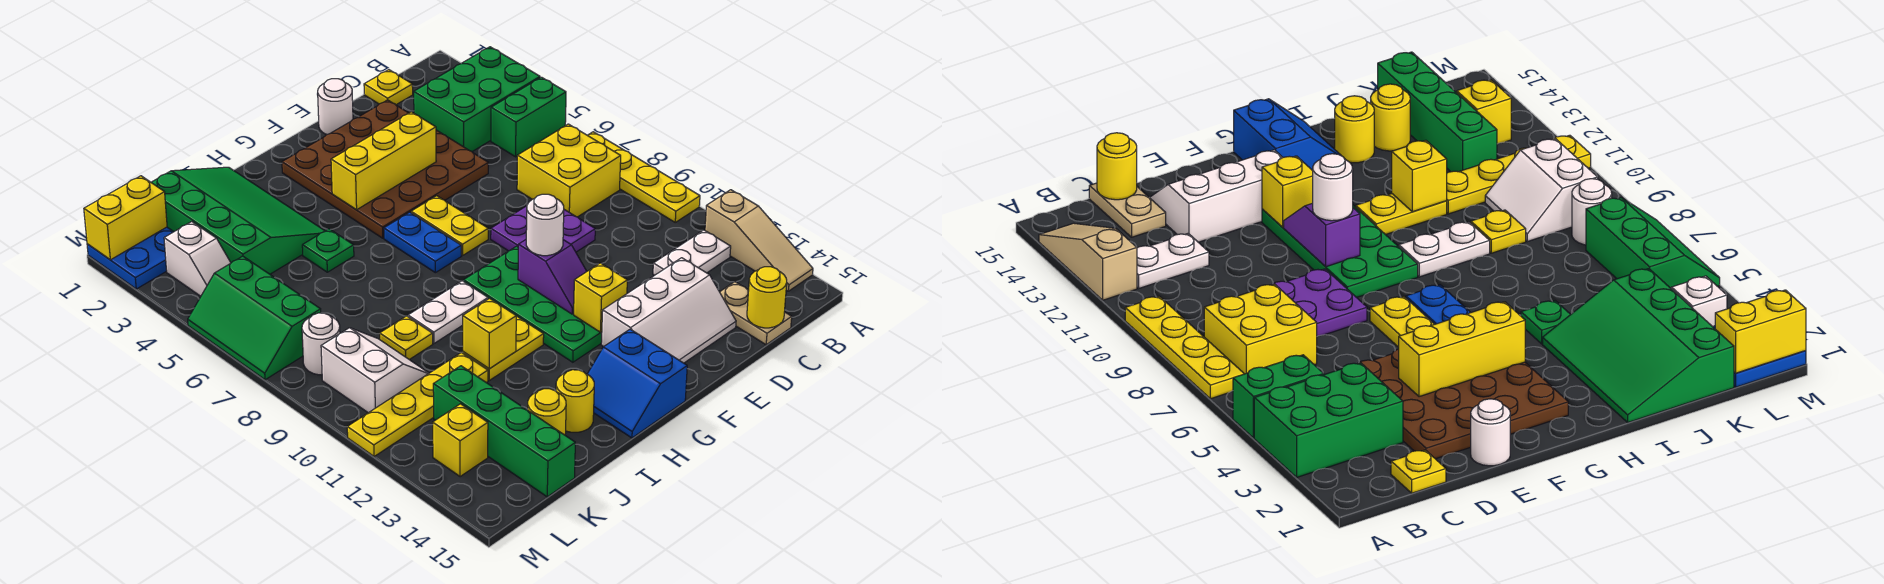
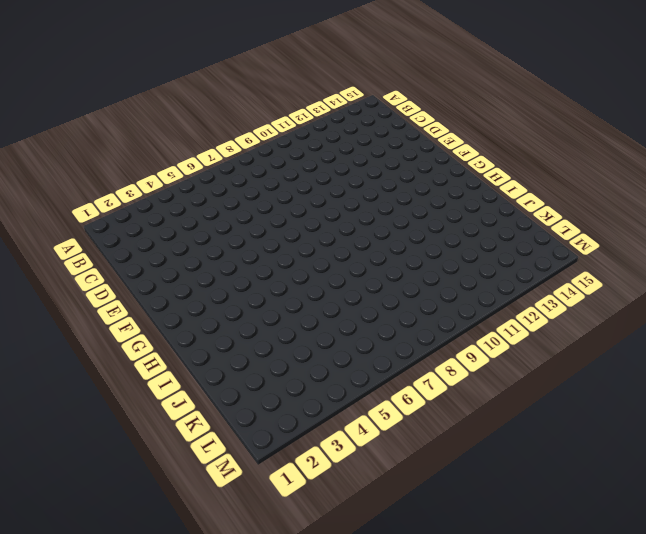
none -> green brick A3:C4 level 1
none -> green brick A5:B5 level 1
none -> yellow plate A7:A10 level 1
none -> tan slope A12:A14 level 1 top 12

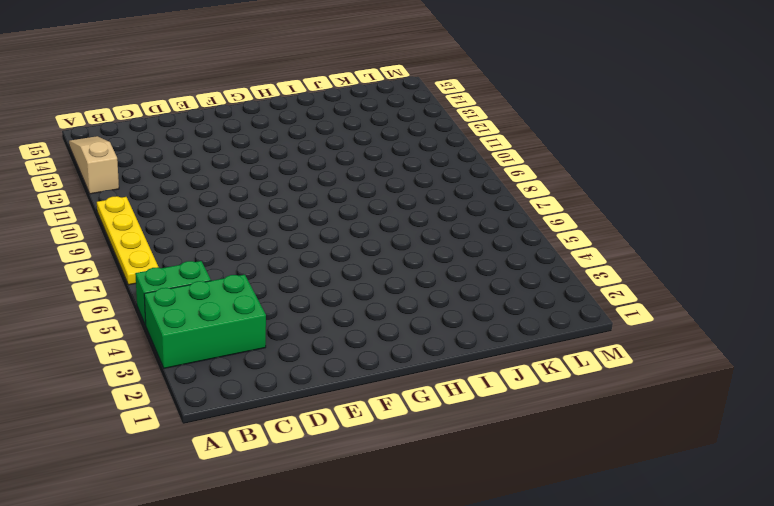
none -> yellow brick B7:C8 level 1
none -> white plate B12:C12 level 1
none -> yellow plate C1 level 1
none -> tan plate C14:C15 level 1

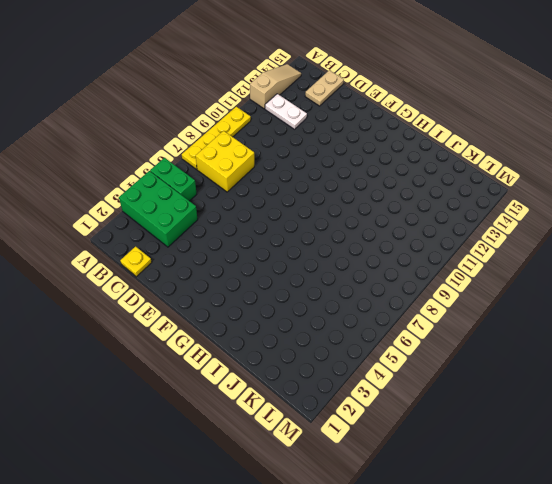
none -> brown plate D2:G5 level 1
none -> purple plate D8:E9 level 1
none -> white slope D13:F14 level 1 top 13
none -> white round brick E1 level 1

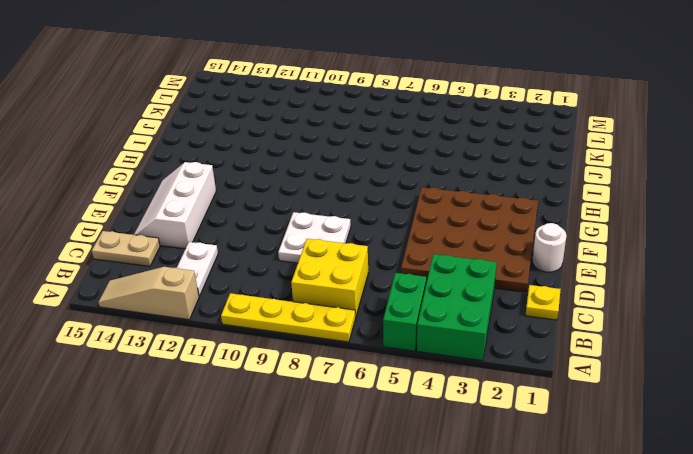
white plate D8:E9 level 1 -> purple plate D8:E9 level 1
none -> yellow plate F6:F7 level 1
none -> green plate F9:G12 level 1
none -> blue plate G6:G7 level 1
none -> blue slope G14:H15 level 1 top G

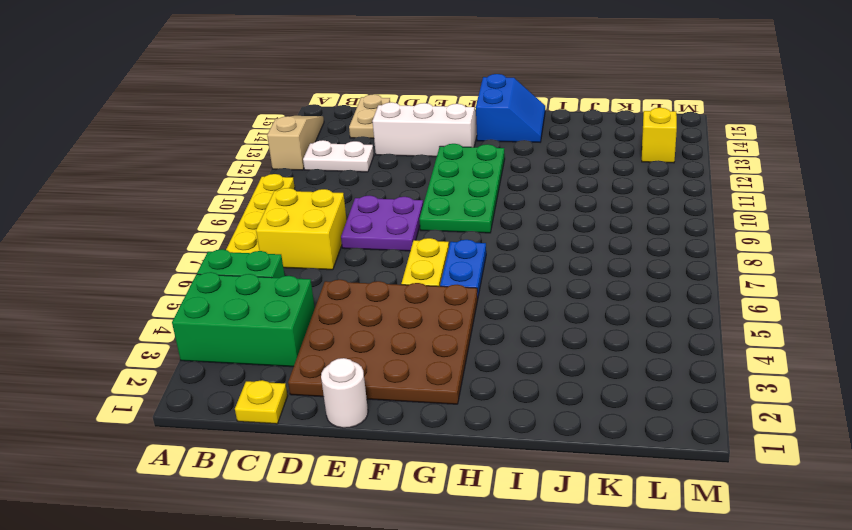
none -> white plate H9:I9 level 1
none -> yellow plate H11:I11 level 1
none -> green slope I1:K4 level 1 top K
none -> green plate I5 level 1

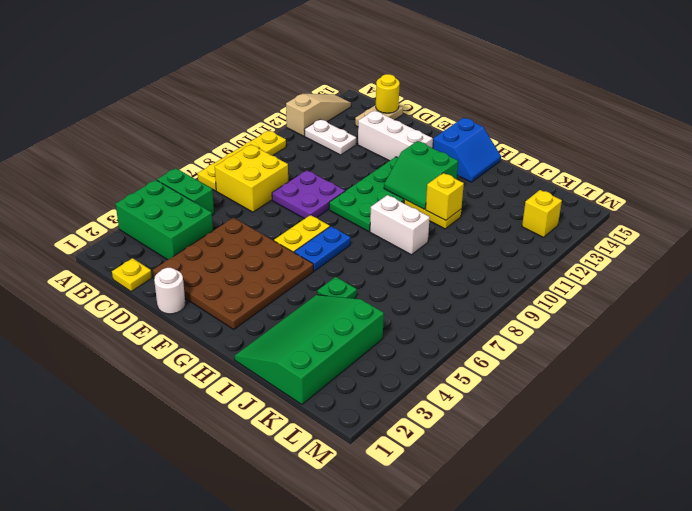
green slope G11:H12 level 2 top 12 -> none
white brick H9:I9 level 1 -> white plate H9:I9 level 1
none -> yellow round brick I14 level 1
none -> yellow plate J9 level 1
none -> yellow plate J11:M11 level 1
none -> yellow round brick J14 level 1

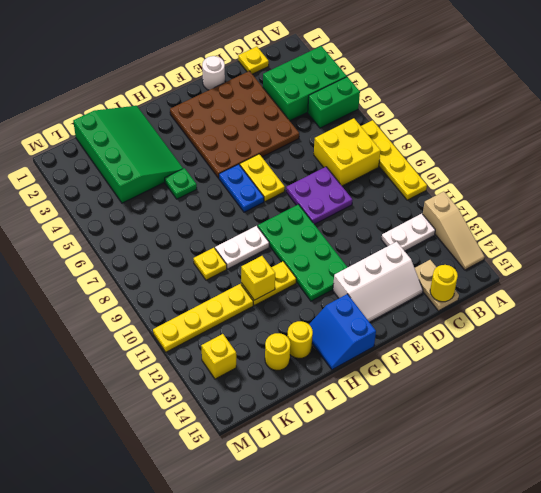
none -> white slope K9:L10 level 1 top L
none -> green brick K12:K15 level 1
none -> blue plate L1:M2 level 1
none -> white slope L3:L4 level 1 top 3

